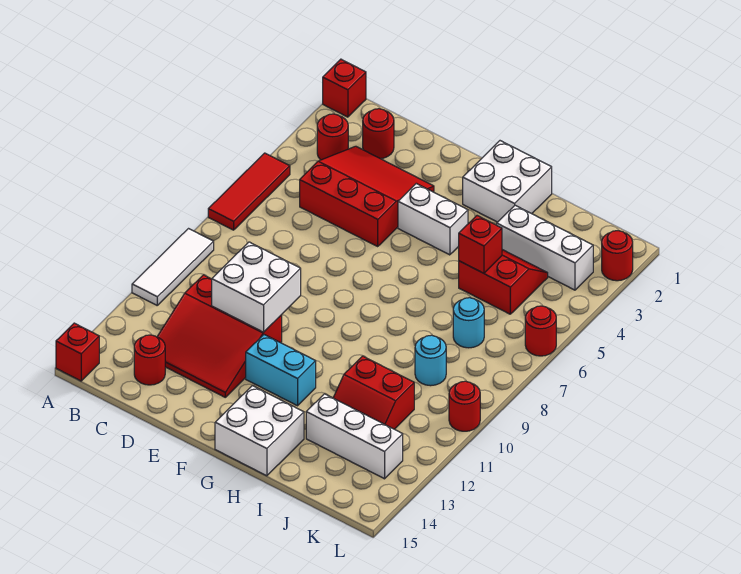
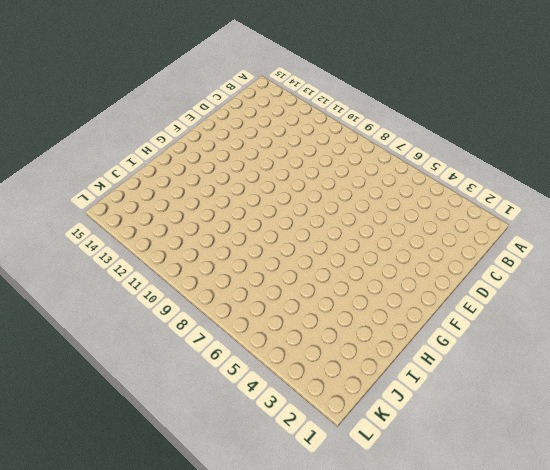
none -> red brick A1 level 1
none -> red tile A5:A7 level 1
none -> white tile A9:A11 level 1

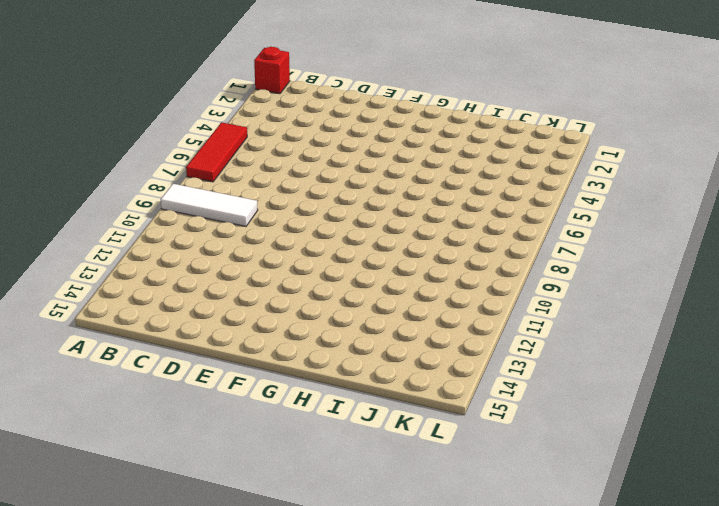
white tile A9:C9 level 1 -> white tile A9:A11 level 1
none -> red brick A15 level 1
none -> red round brick B3 level 1
none -> red round brick C2 level 1

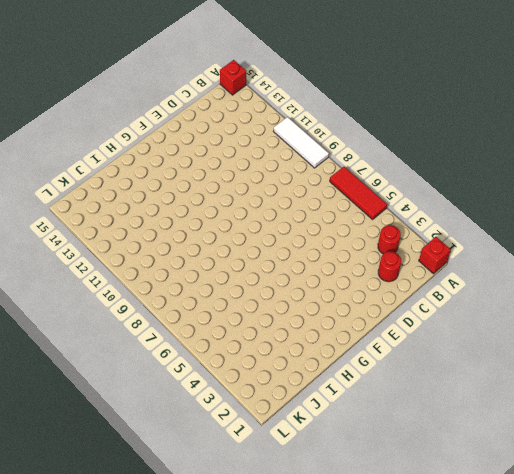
none -> red slope C3:E5 level 1 top 5
none -> red slope C11:E13 level 1 top 11
none -> red round brick C14 level 1

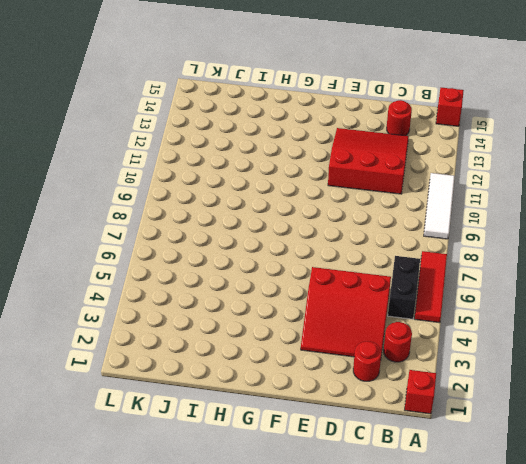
black brick B5:B6 level 1 -> none
none -> white brick F4:G4 level 1
none -> cyan brick F12:G12 level 1
none -> white brick G1:H2 level 1

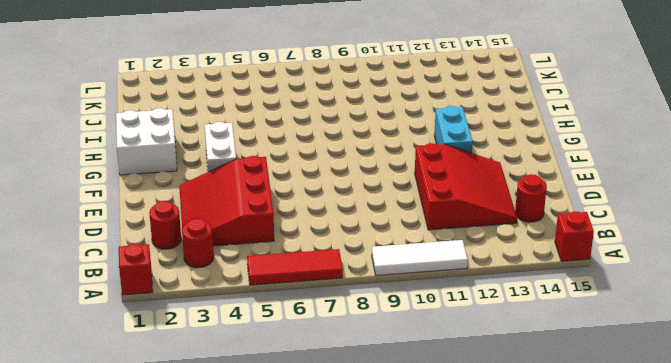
none -> white brick G14:H15 level 1
none -> white brick I3:K3 level 1
none -> red slope I4:J5 level 1 top 5

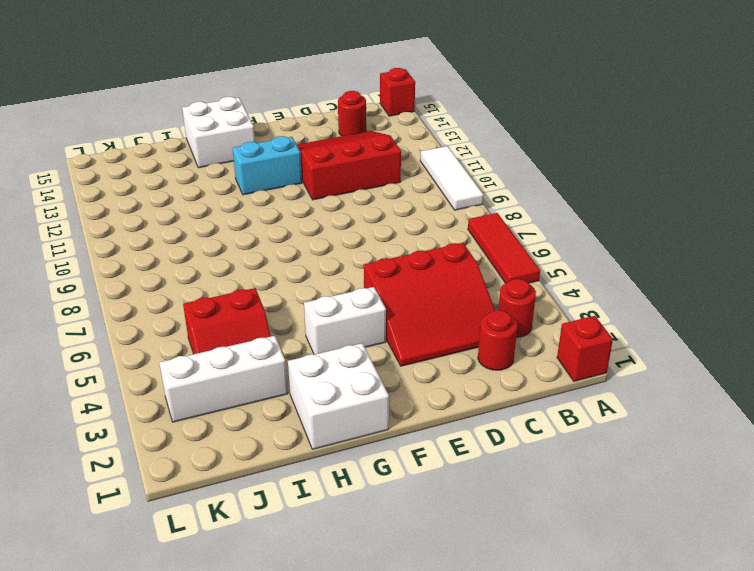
none -> red slope I11:J12 level 1 top 11
none -> white brick I13:K13 level 1
none -> cyan round brick J7 level 1

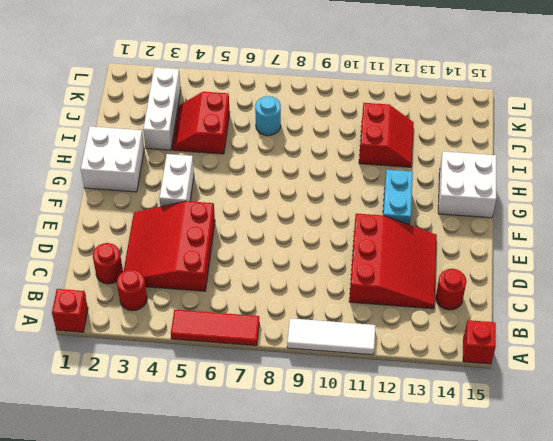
none -> white brick I13:K13 level 1
none -> cyan round brick J9 level 1
none -> red round brick L2 level 1

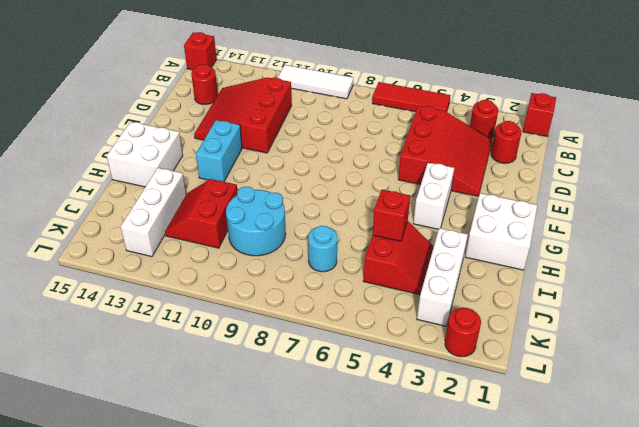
cyan round brick I9:J10 level 1 -> cyan round brick J9 level 1
none -> red round brick L6 level 1
none -> red round brick L10 level 1
none -> white brick D10:E11 level 2

